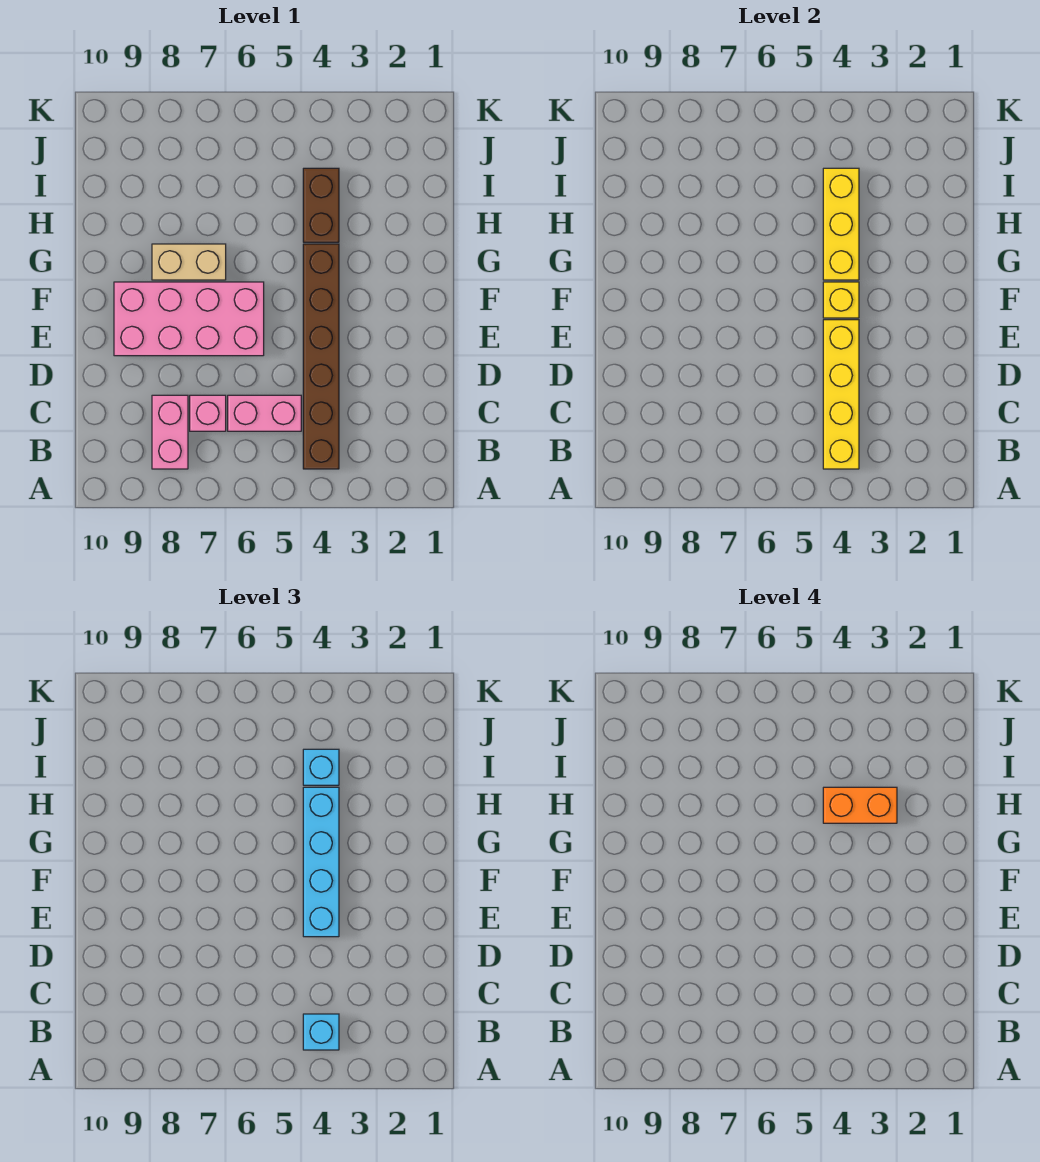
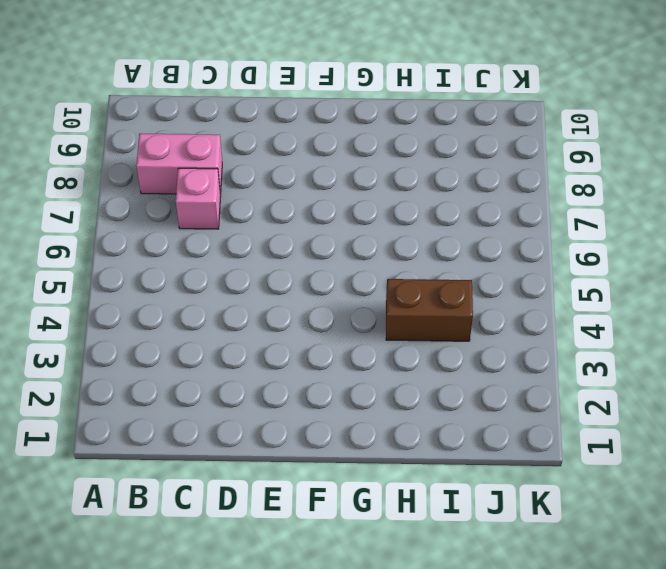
none -> brown brick B4:G4 level 1
none -> pink brick C5:C6 level 1
none -> pink brick E6:F9 level 1

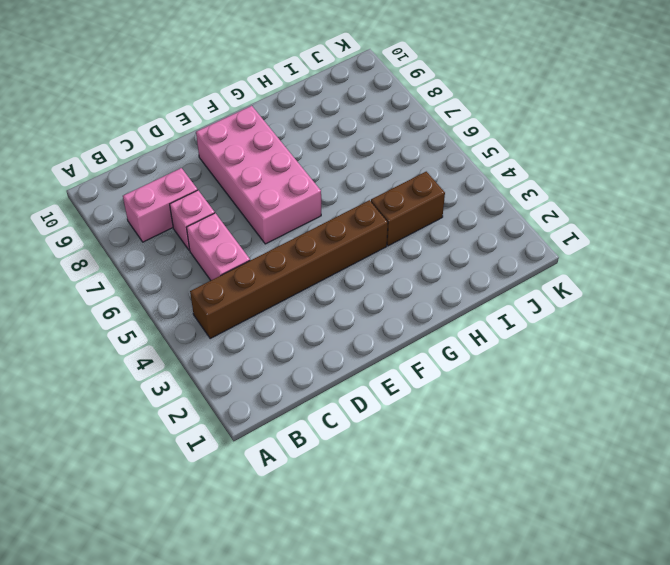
none -> tan brick G7:G8 level 1
none -> yellow brick B4:E4 level 2
none -> yellow brick F4 level 2

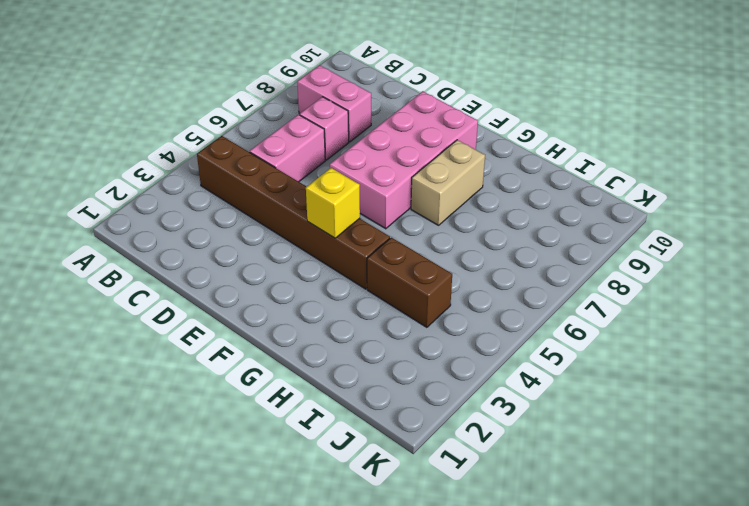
none -> yellow brick B4:E4 level 2
none -> yellow brick G4:I4 level 2
none -> cyan brick B4 level 3

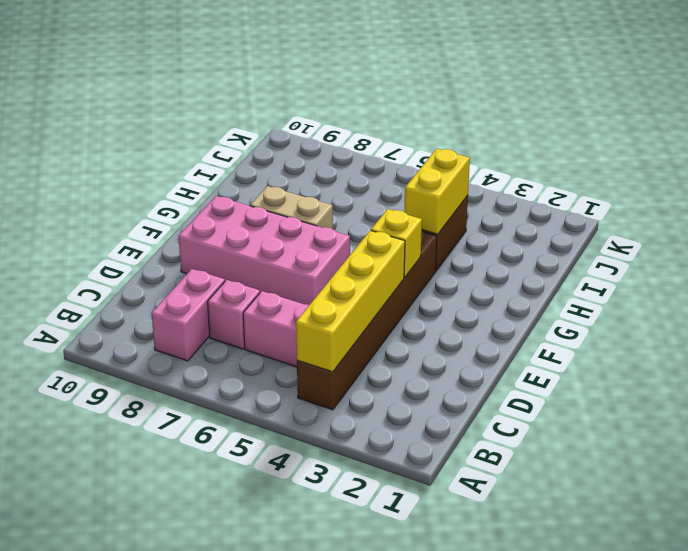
yellow brick H4:I4 level 2 -> yellow brick G4:I4 level 2
none -> cyan brick B4 level 3
none -> cyan brick E4:H4 level 3
none -> cyan brick I4 level 3

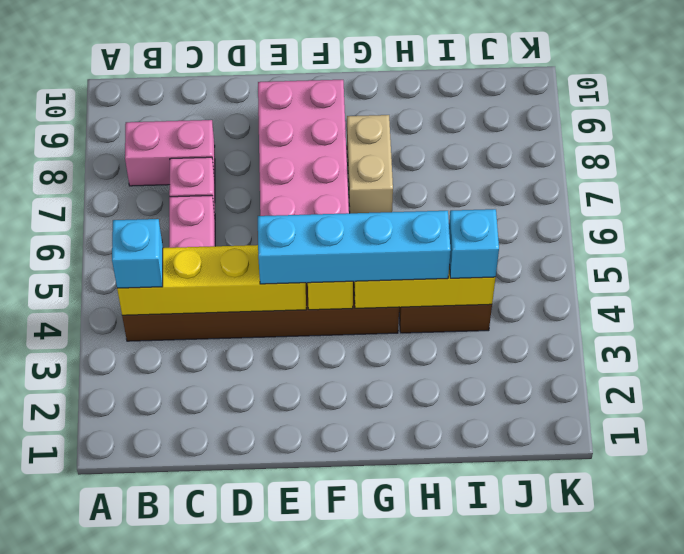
none -> orange brick H3:H4 level 4

